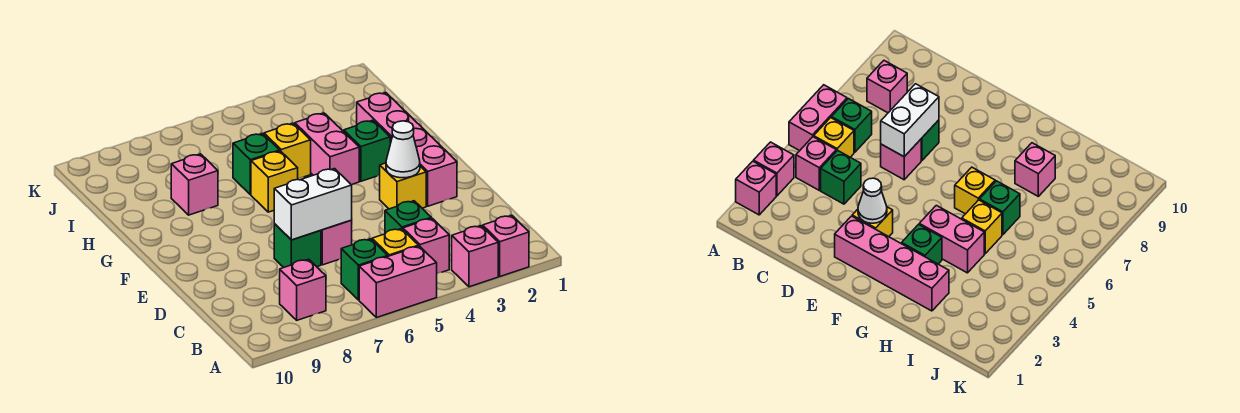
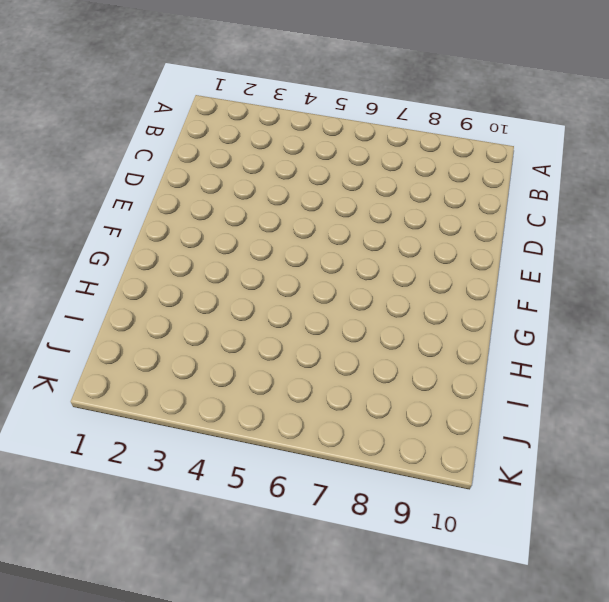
none -> pink brick A2 level 1
none -> pink brick A3 level 1
none -> pink brick A5:A6 level 1

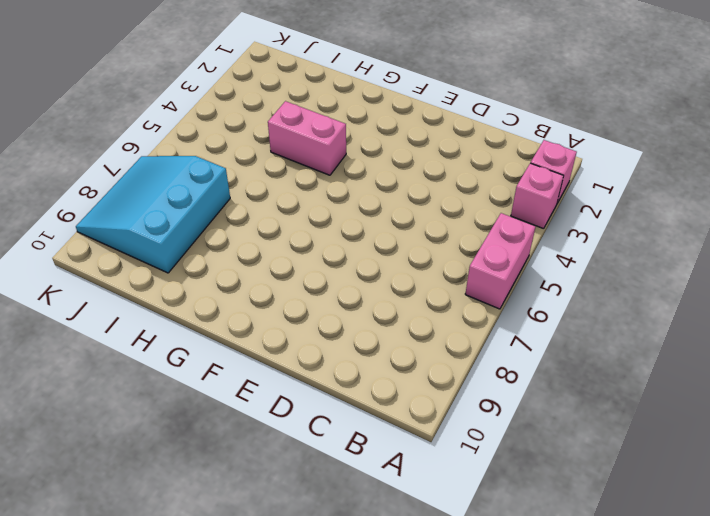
cyan slope I7:K9 level 1 top I -> none
none -> pink brick B4 level 1
none -> yellow brick B5 level 1
none -> green brick B6 level 1

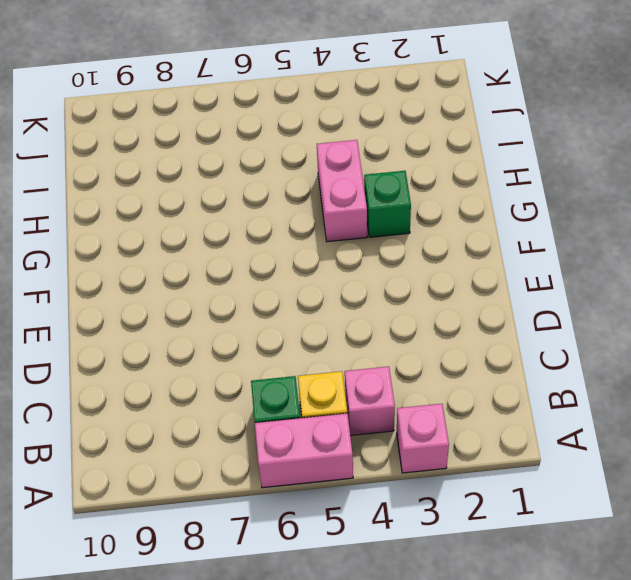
none -> pink brick A2 level 1
none -> pink brick B8 level 1
none -> green brick C4 level 1

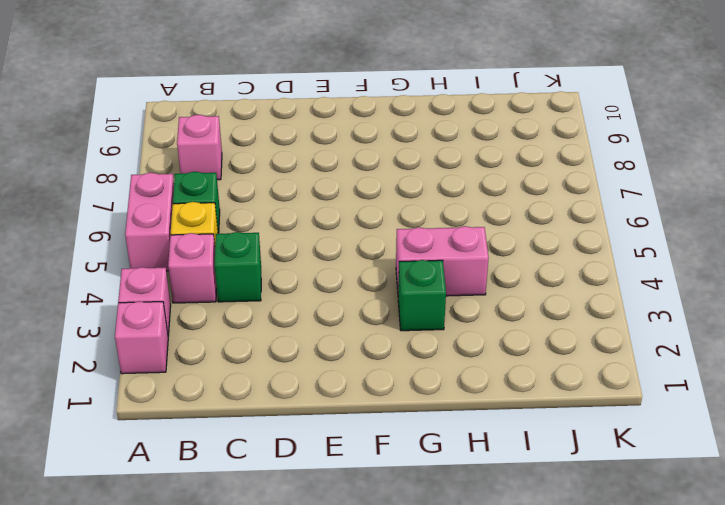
none -> pink brick D6 level 1
none -> green brick D7 level 1
none -> pink brick E2:H2 level 1

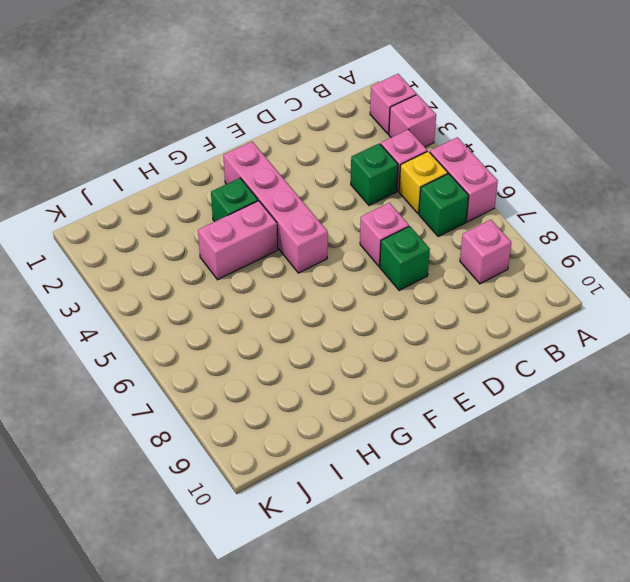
pink brick F2:F5 level 1 -> pink brick E2:H2 level 1
none -> yellow brick E3 level 1
none -> yellow brick G6 level 1
none -> yellow brick H5 level 1

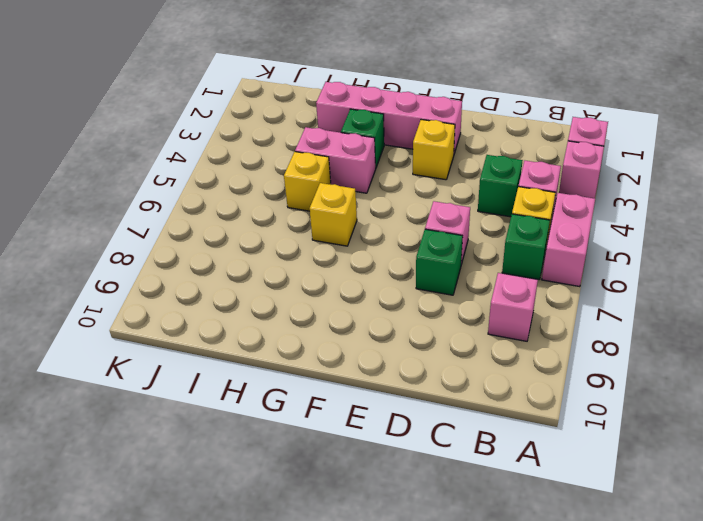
none -> green brick H6 level 1
none -> pink brick H8 level 1
none -> white brick D6:D7 level 2

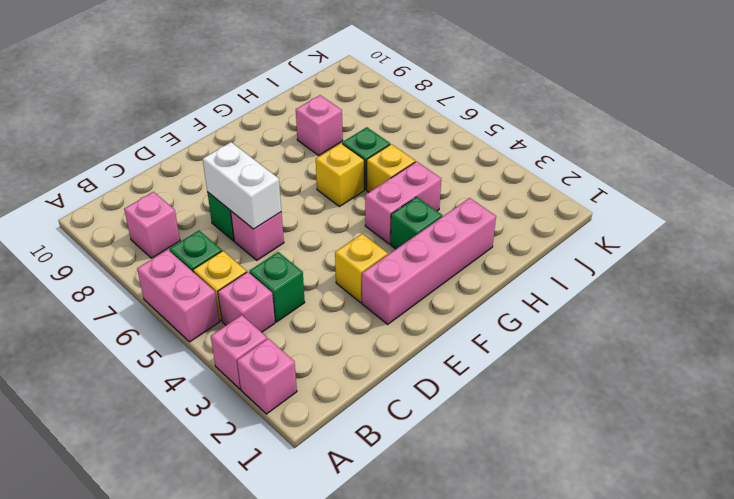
none -> white cone E3 level 2

